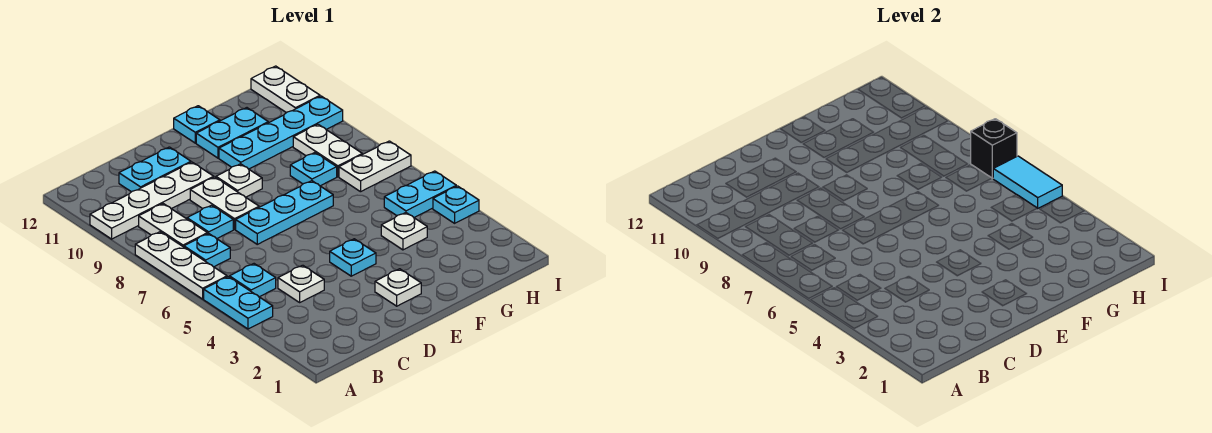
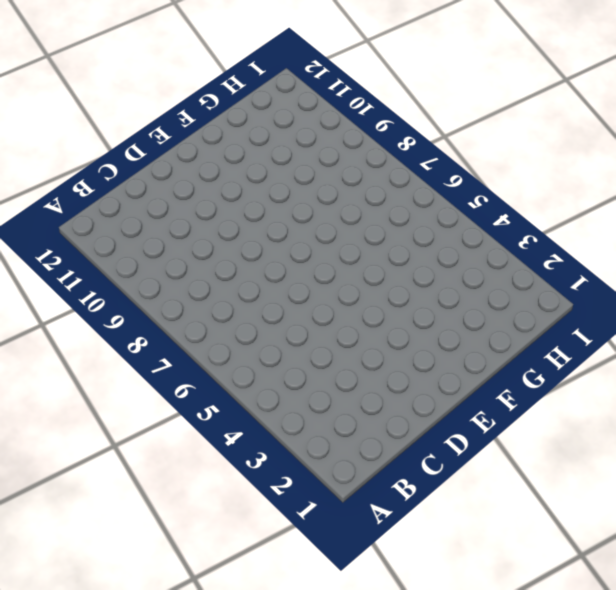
none -> cyan plate A4:A5 level 1
none -> white plate A6:A8 level 1
none -> white plate A10:D10 level 1

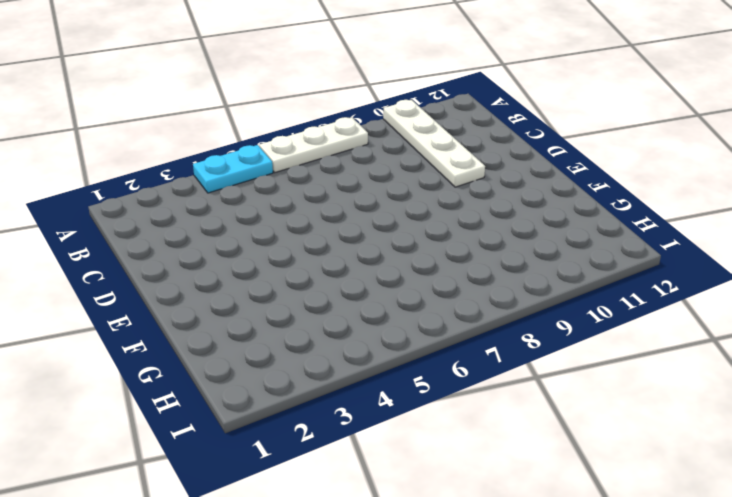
none -> cyan plate B5 level 1
none -> cyan plate B7 level 1
none -> white plate B8:B9 level 1

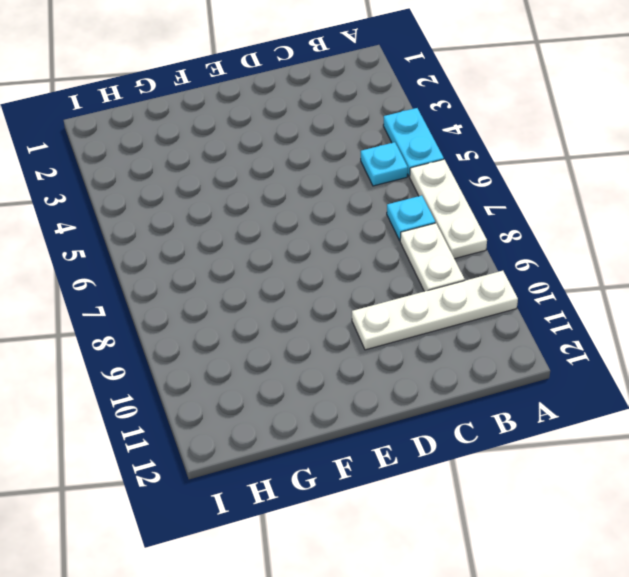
none -> white plate C4 level 1
none -> cyan plate C8 level 1
none -> cyan plate C11:D11 level 1

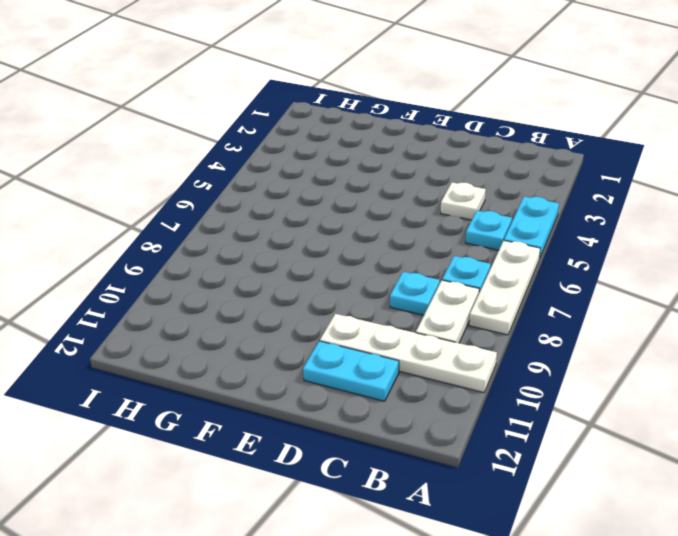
none -> cyan plate D7:F7 level 1
none -> white plate D8:D9 level 1
none -> white plate E2 level 1

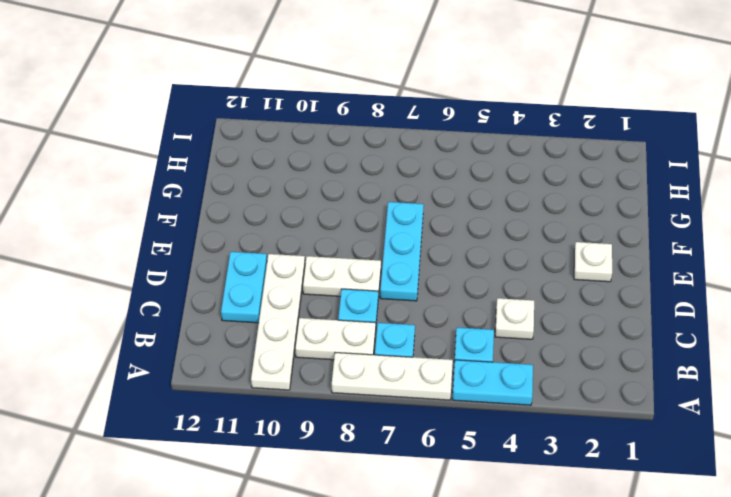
none -> cyan plate E4 level 1
none -> white plate E9 level 1
none -> cyan plate F10:I10 level 1

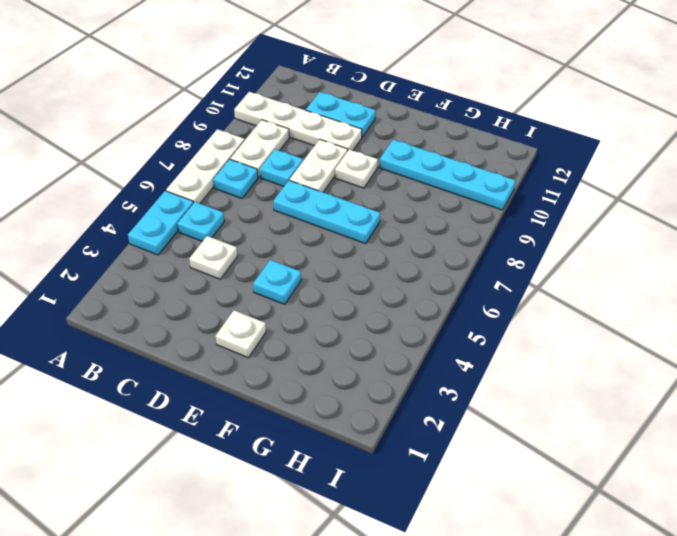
none -> cyan plate F11:G11 level 1
none -> cyan plate F12 level 1
none -> white plate G4 level 1

